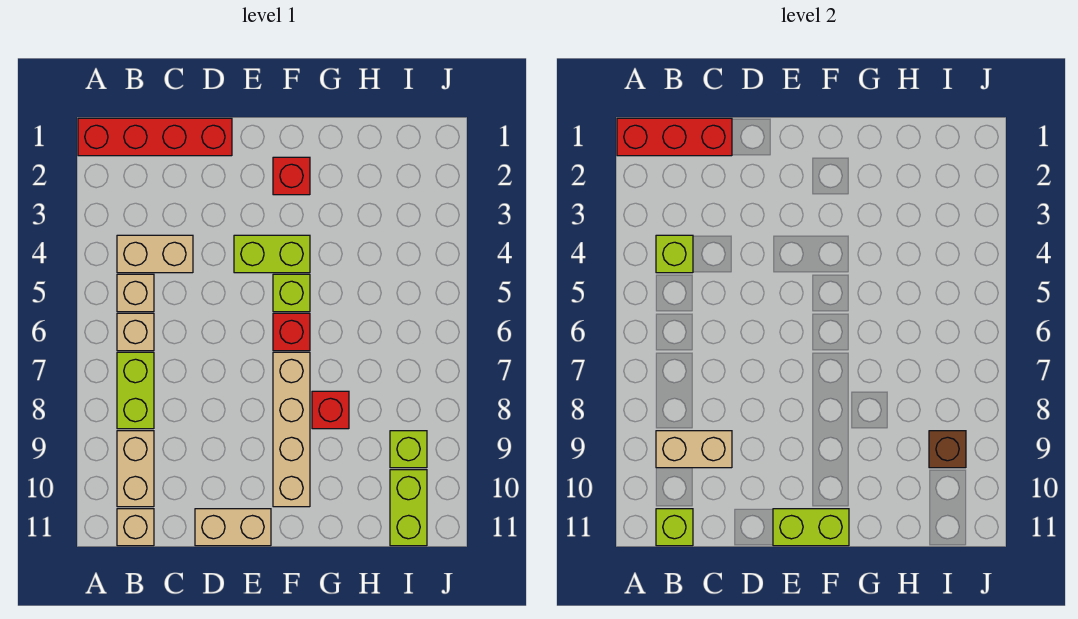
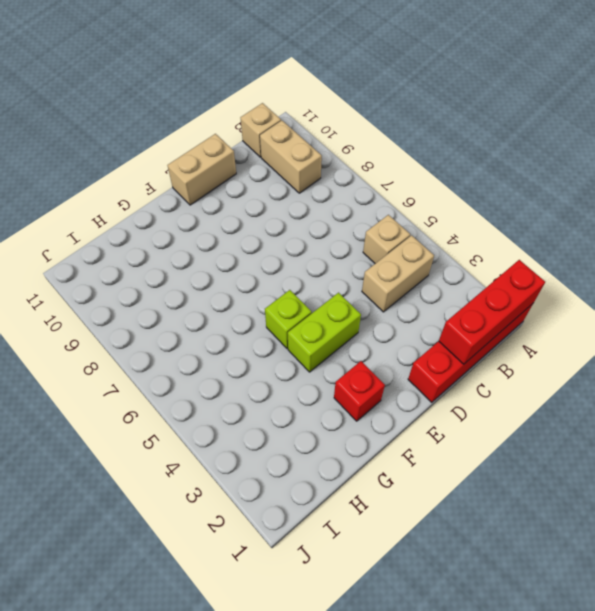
none -> tan brick B6 level 1
none -> lime brick B7:B8 level 1
none -> red brick F6 level 1

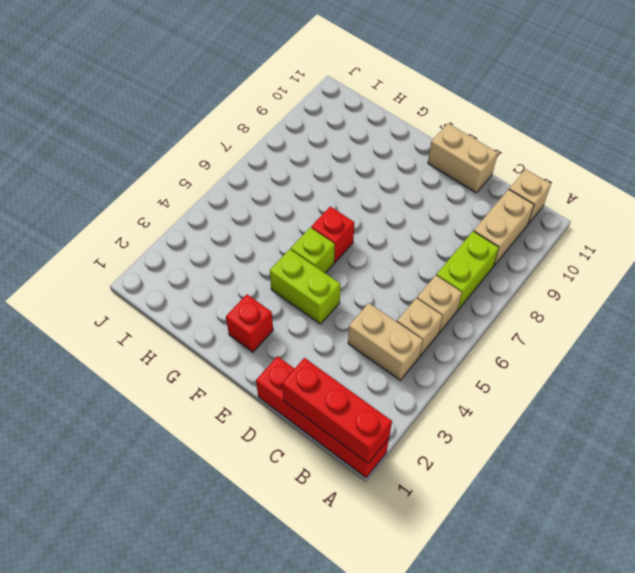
none -> tan brick F7:F10 level 1
none -> red brick G8 level 1
none -> lime brick I9 level 1

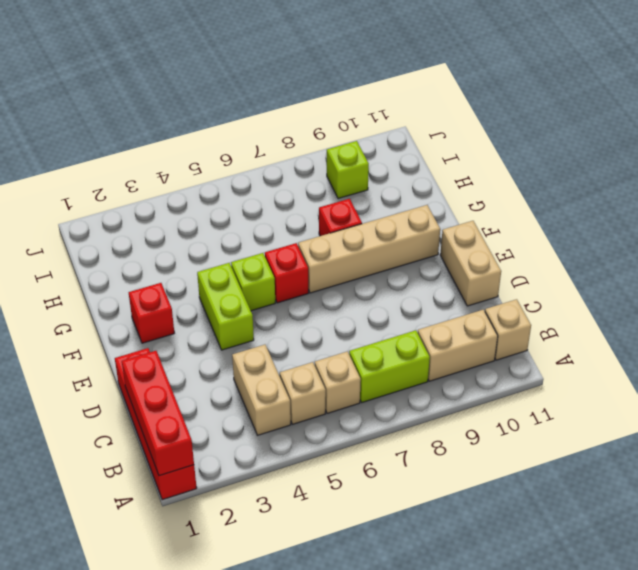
none -> lime brick I10:I11 level 1
none -> lime brick B4 level 2
none -> tan brick B9:C9 level 2

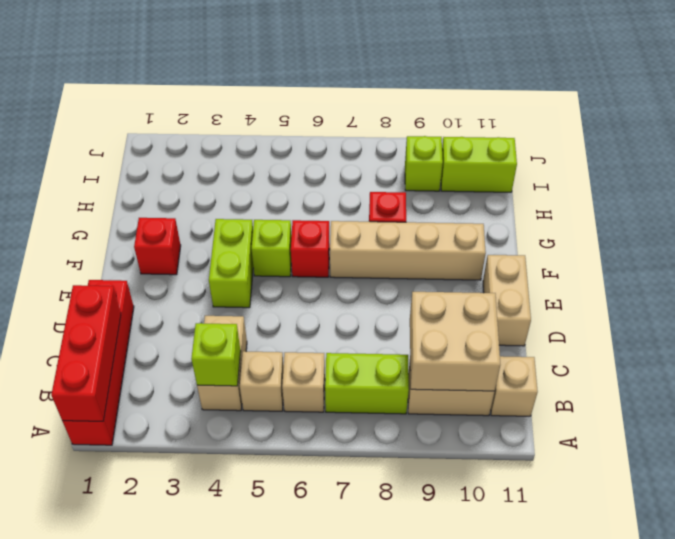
tan brick B9:C10 level 2 -> tan brick B9:C9 level 2
none -> lime brick B11 level 2
none -> lime brick E11:F11 level 2
none -> brown brick I9 level 2

